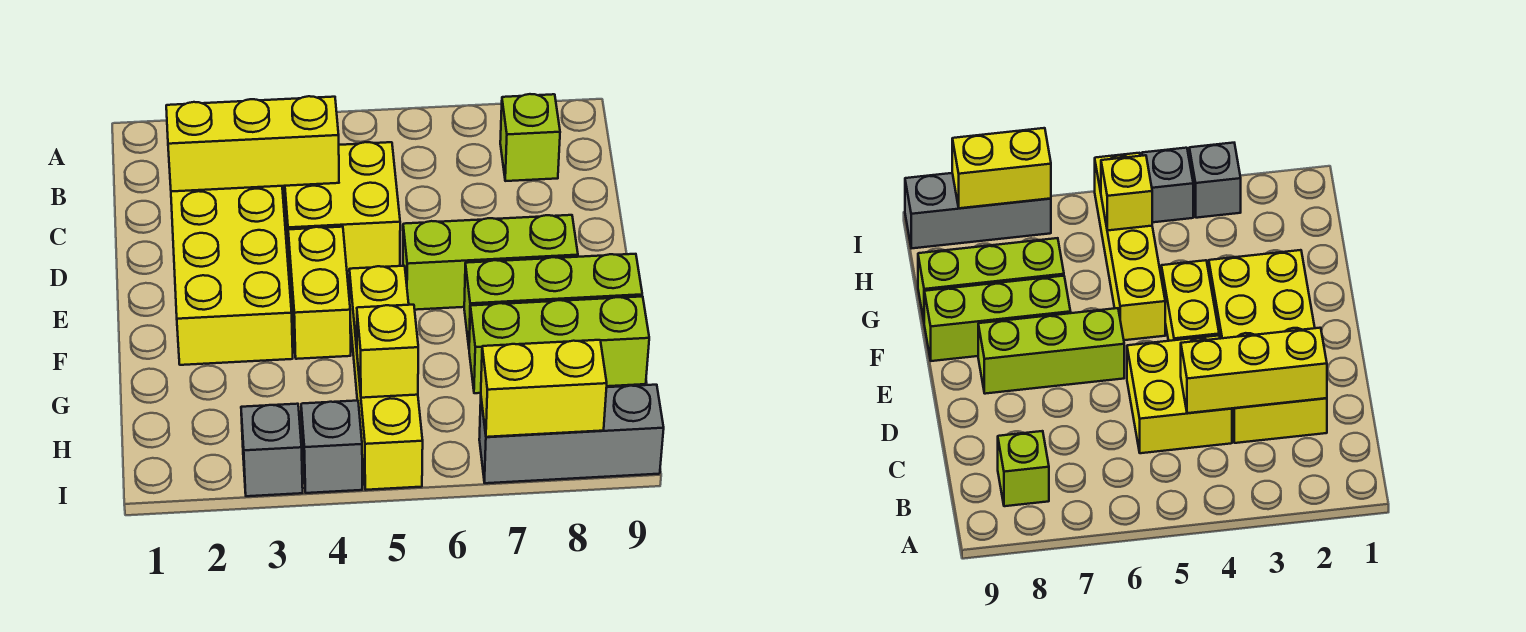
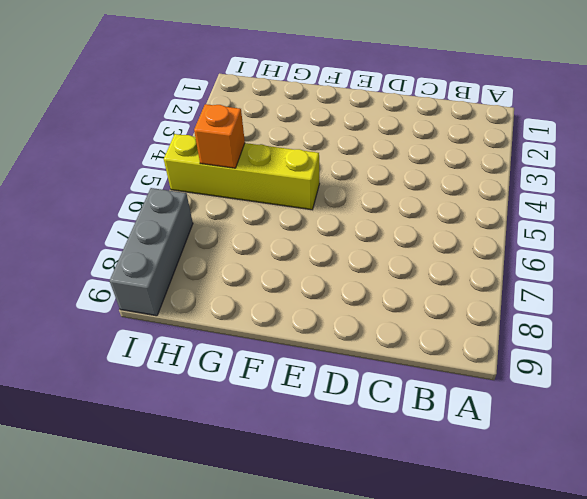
orange brick H5 level 2 -> yellow brick H5 level 2
none -> lime brick B8 level 1
none -> yellow brick C2:F3 level 1
none -> yellow brick C4:D5 level 1

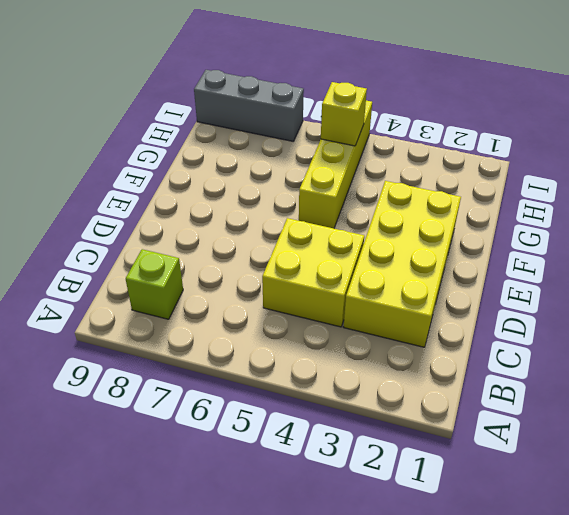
none -> yellow brick E4:F4 level 1
none -> lime brick E6:E8 level 1
none -> lime brick F7:F9 level 1

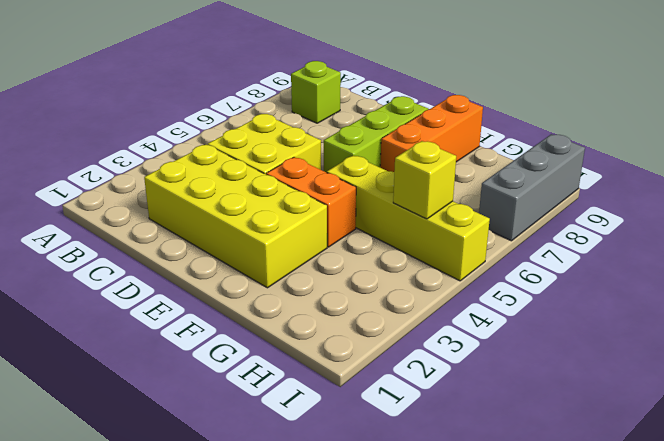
orange brick E4:F4 level 1 -> yellow brick E4:F4 level 1
orange brick F7:F9 level 1 -> lime brick F7:F9 level 1
none -> lime brick G7:G9 level 1
none -> grey brick I3 level 1
none -> grey brick I4 level 1

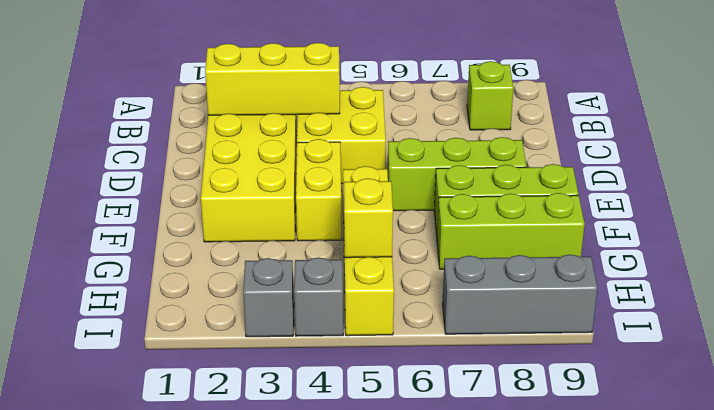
none -> yellow brick I7:I8 level 2

